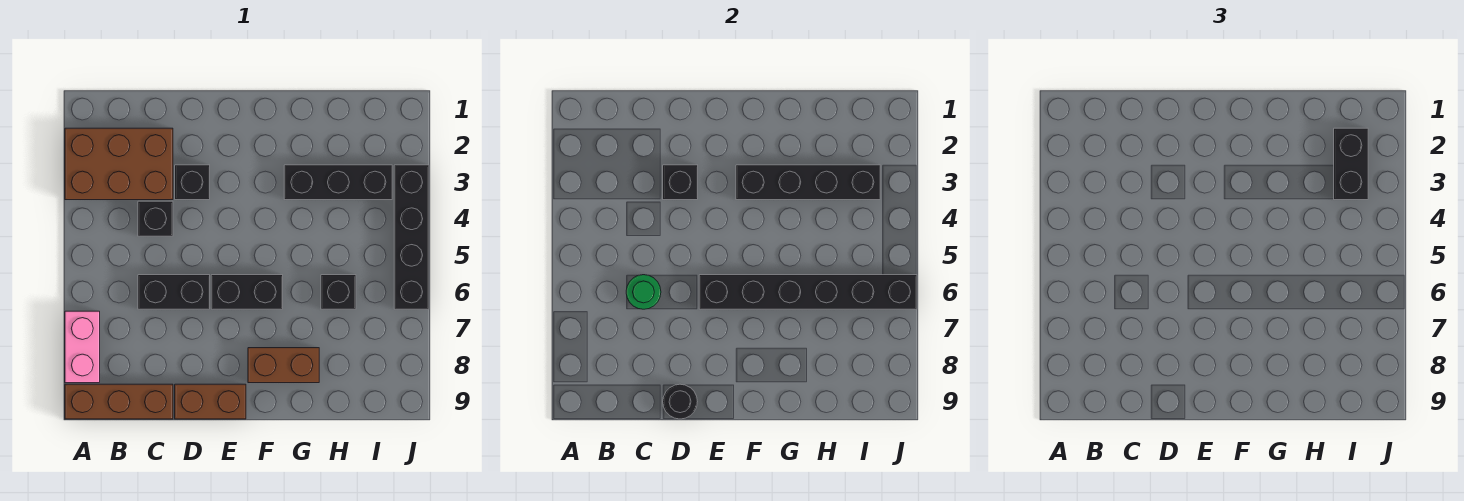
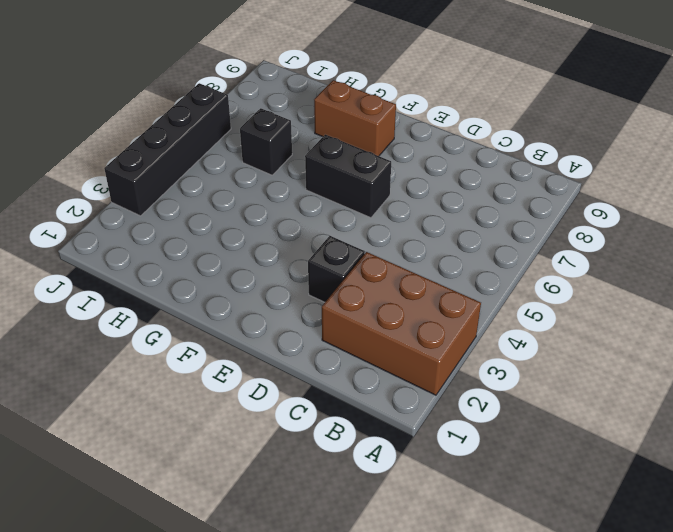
none -> pink brick A7:A8 level 1
none -> brown brick A9:C9 level 1
none -> black brick C4 level 1

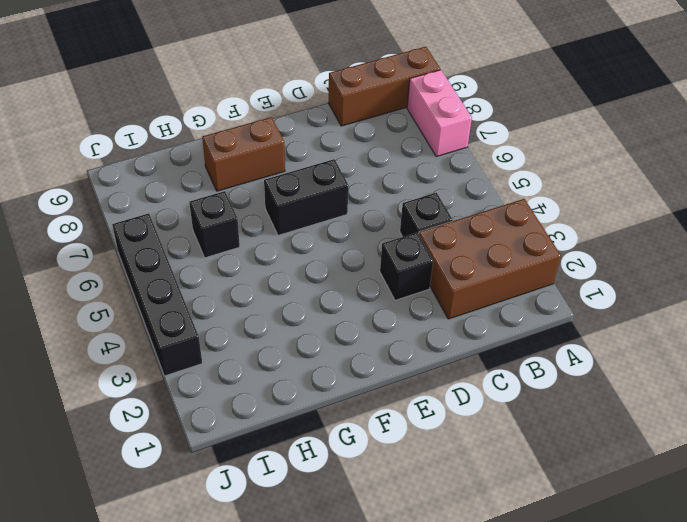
none -> black brick C6:D6 level 1
none -> brown brick D9:E9 level 1
none -> black brick G3:I3 level 1

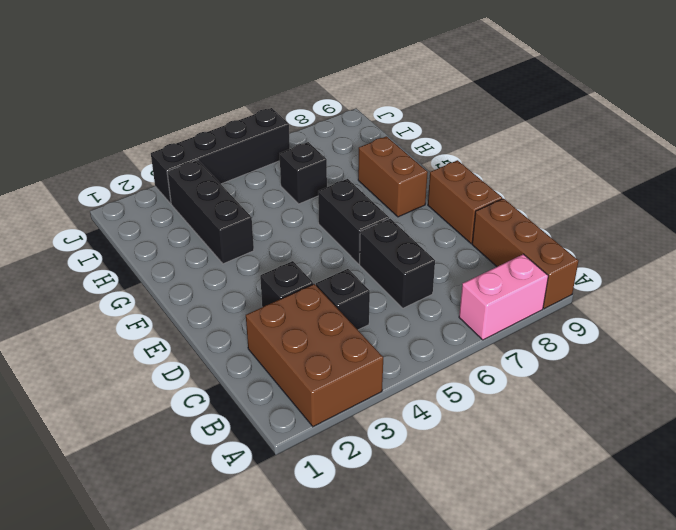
none -> green round brick C6 level 2
none -> black brick D3 level 2
none -> black round brick D9 level 2

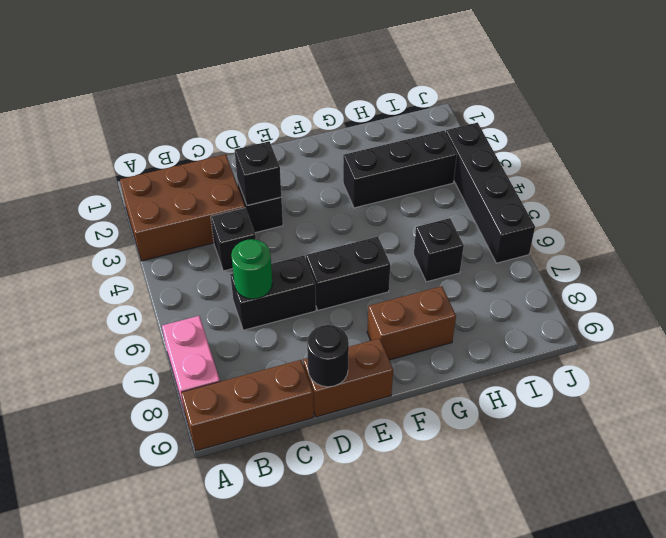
none -> black brick E6:J6 level 2
none -> black brick F3:I3 level 2
none -> black brick I2:I3 level 3

